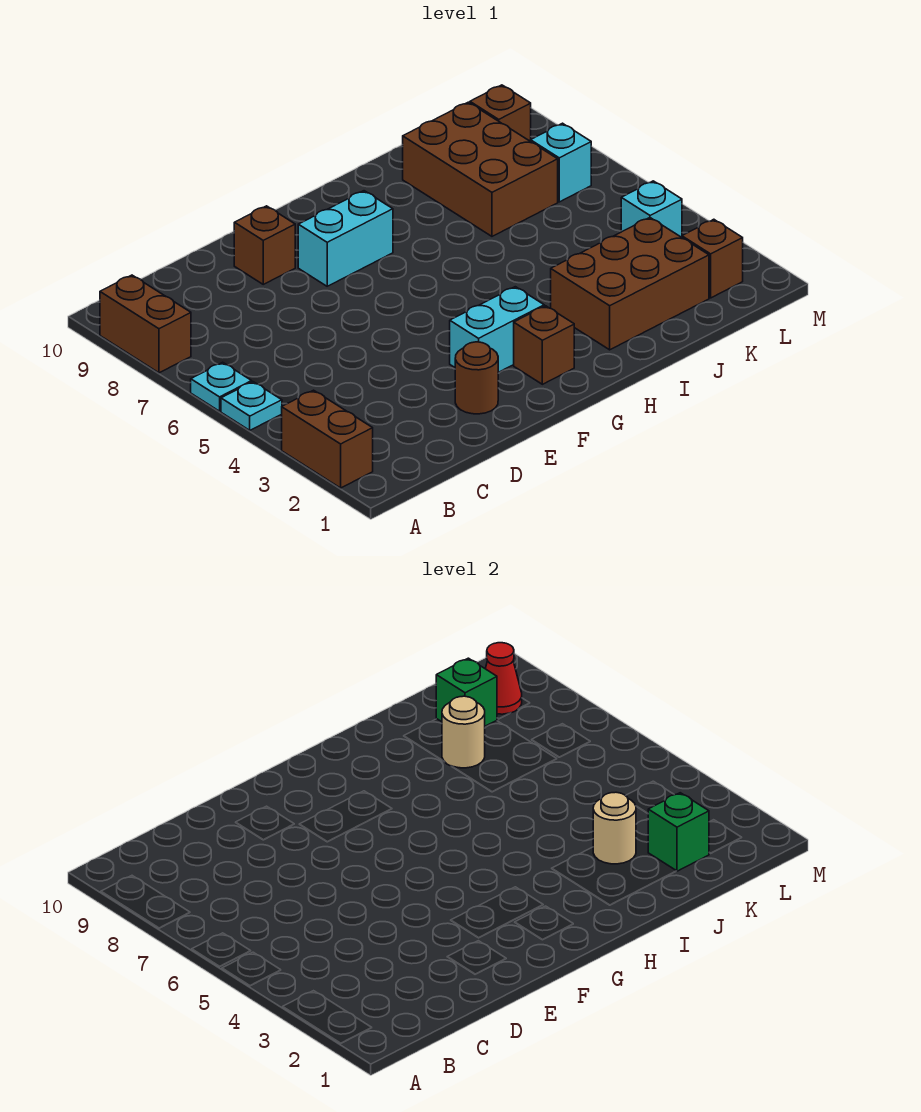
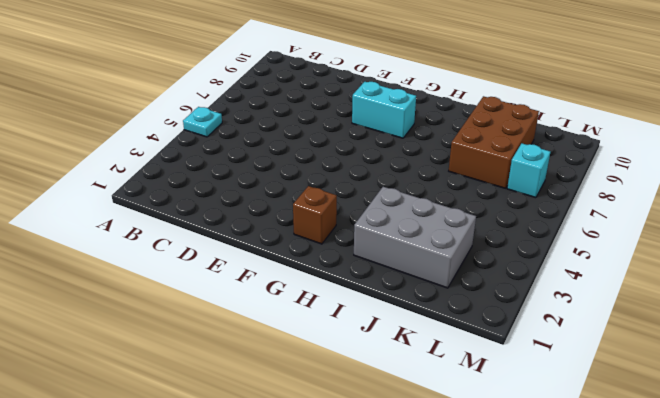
grey brick I2:K3 level 1 -> brown brick I2:K3 level 1
none -> brown brick A2:A3 level 1
none -> cyan plate A6 level 1
none -> brown brick A8:A9 level 1

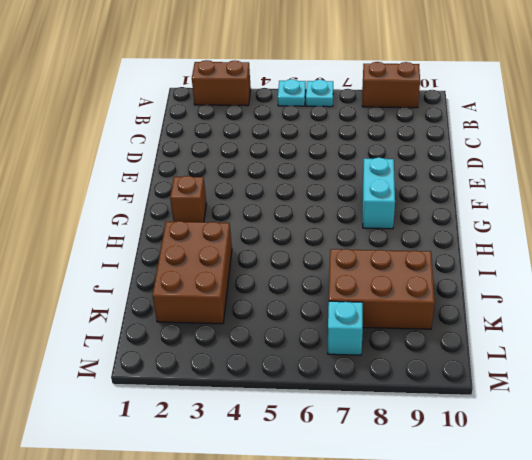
none -> brown round brick E2 level 1
none -> brown brick E9 level 1
none -> cyan brick F3:G3 level 1

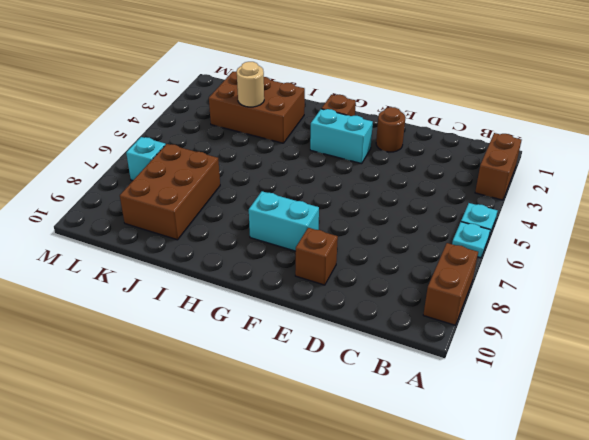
none -> brown brick L2 level 1
none -> cyan brick L4 level 1
none -> brown brick L9 level 1

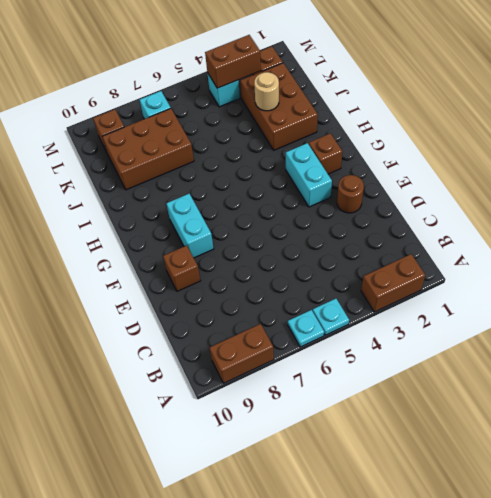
brown brick L3:L4 level 2 -> none
none -> tan round brick J8 level 2
none -> green brick K2 level 2
none -> green brick K9 level 2

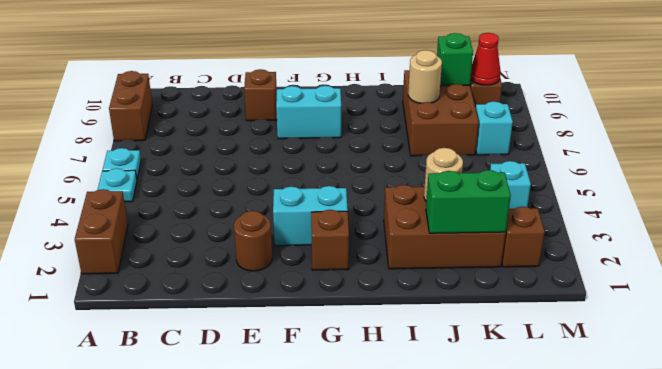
green brick J2:K2 level 2 -> green brick K2 level 2

